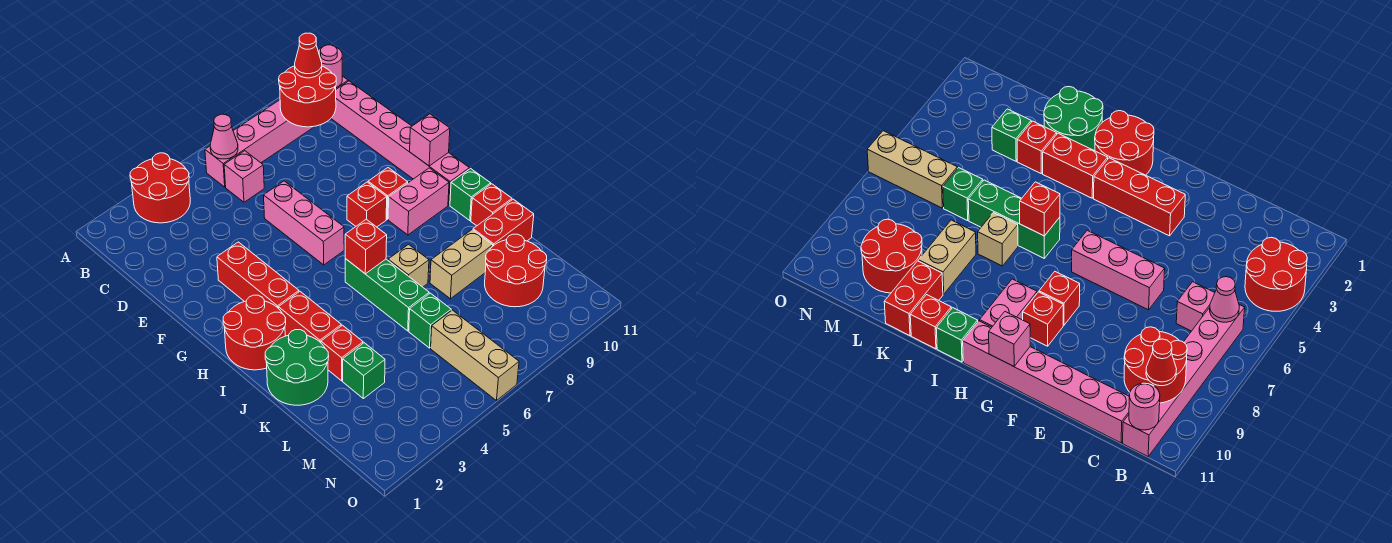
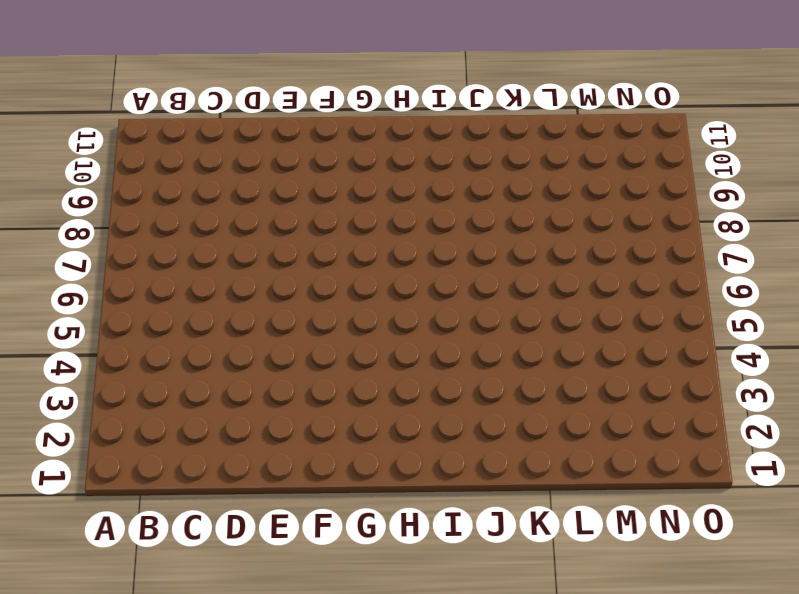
none -> red round brick A3:B4 level 1
none -> pink brick B6:B11 level 1
none -> pink brick C6 level 1

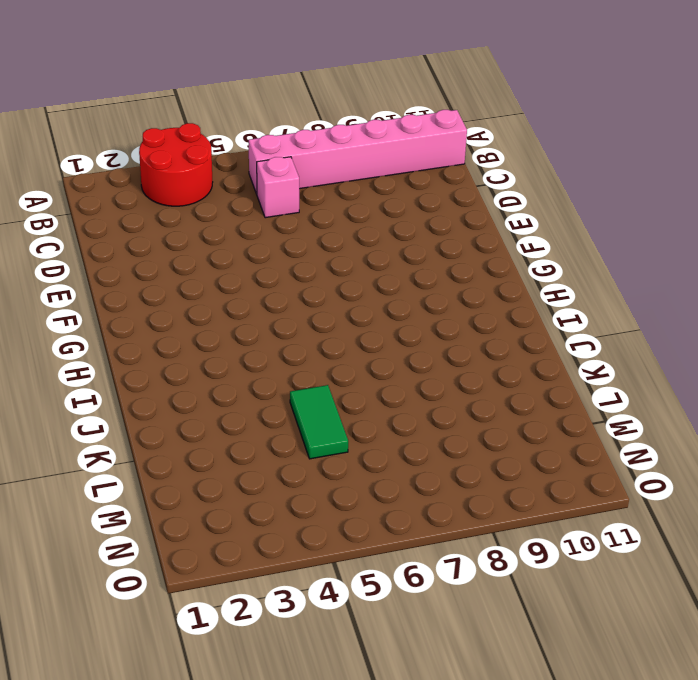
green tile K5:L5 level 1 -> none
none -> pink brick C11:H11 level 1
none -> pink brick E6:G6 level 1
none -> red brick F3:H3 level 1

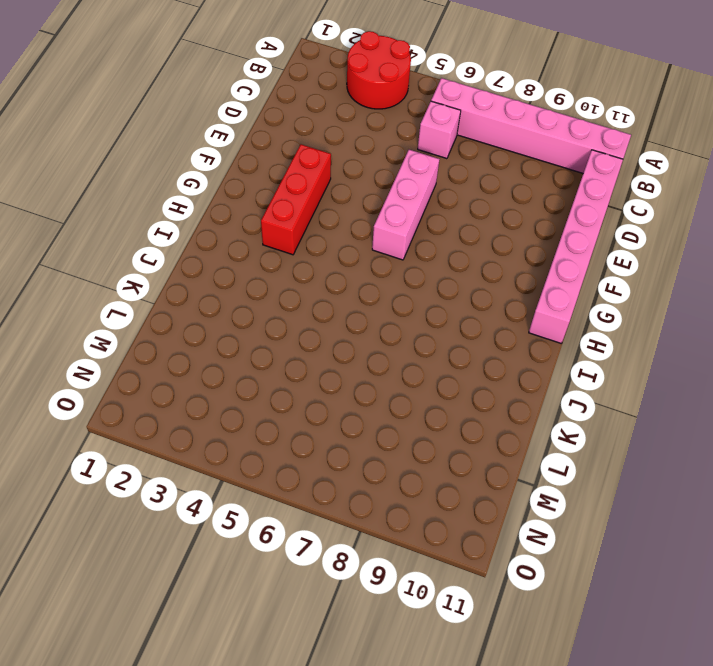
none -> red brick G8 level 1
none -> red brick G9 level 1
none -> red round brick H1:I2 level 1

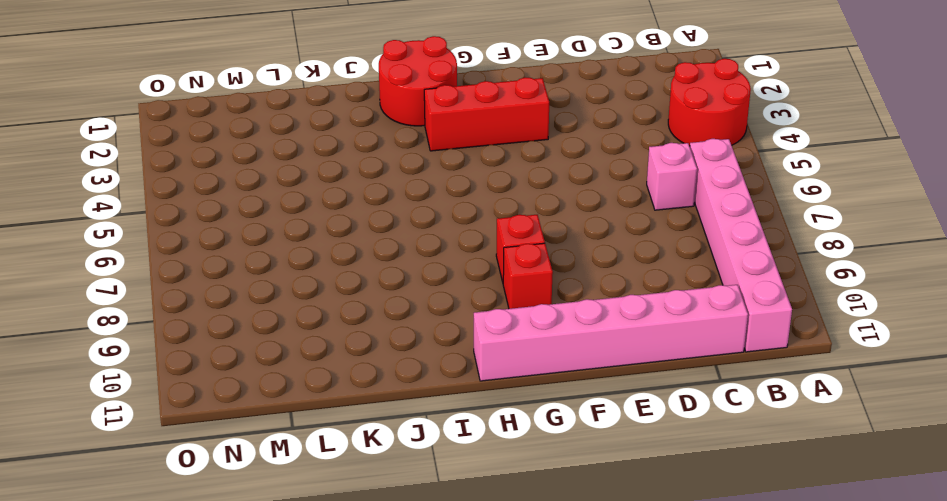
none -> pink brick E6:G6 level 1
none -> pink brick H9:H10 level 1
none -> red brick I3:J3 level 1

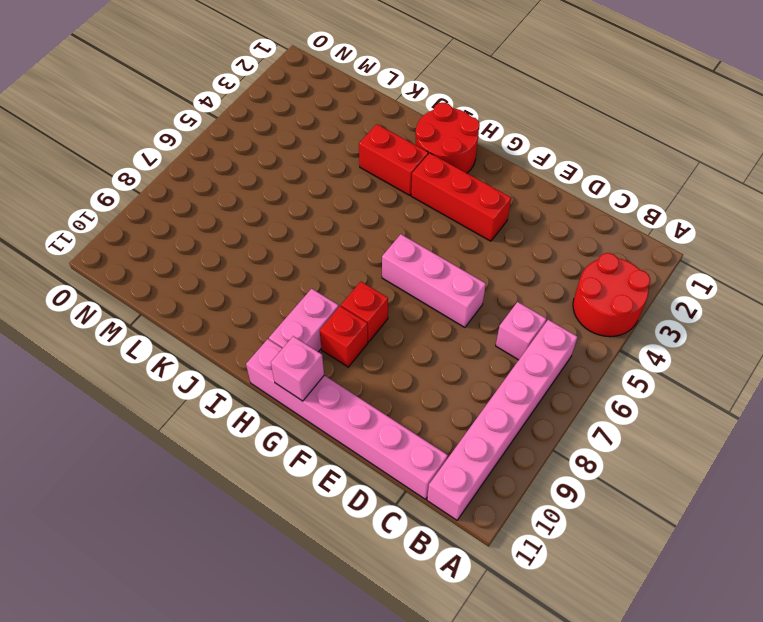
none -> green brick I6:K6 level 1
none -> green brick I11 level 1
none -> green round brick J1:K2 level 1

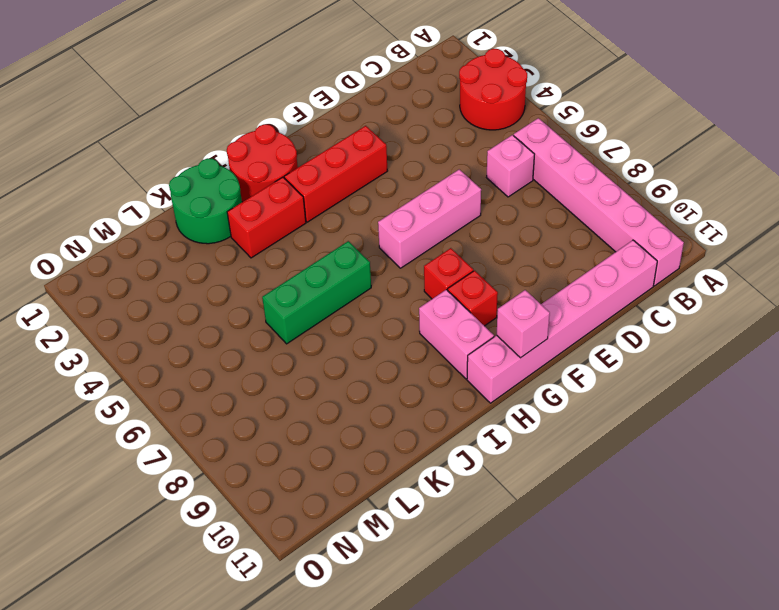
none -> green brick I11 level 1
none -> tan brick J7 level 1
none -> red brick J11 level 1

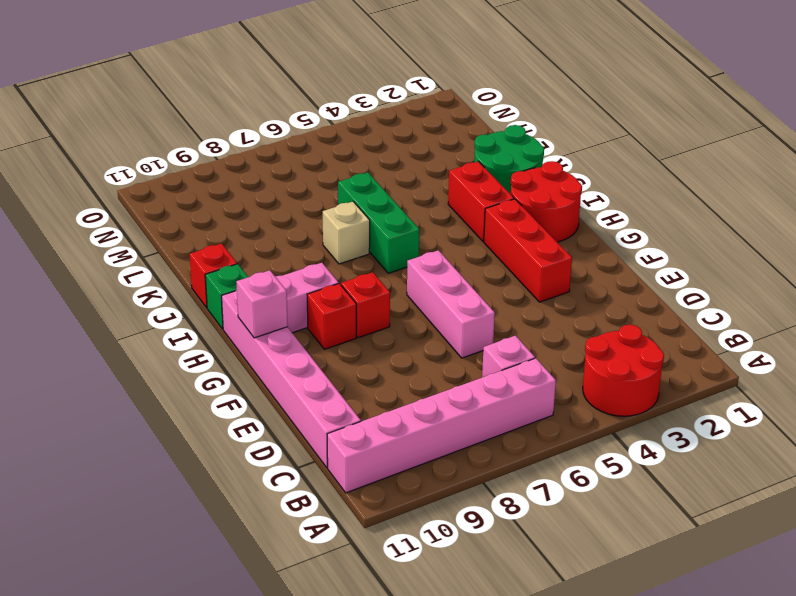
none -> red brick K3 level 1
none -> tan brick K8:K9 level 1
none -> red brick K10:K11 level 1

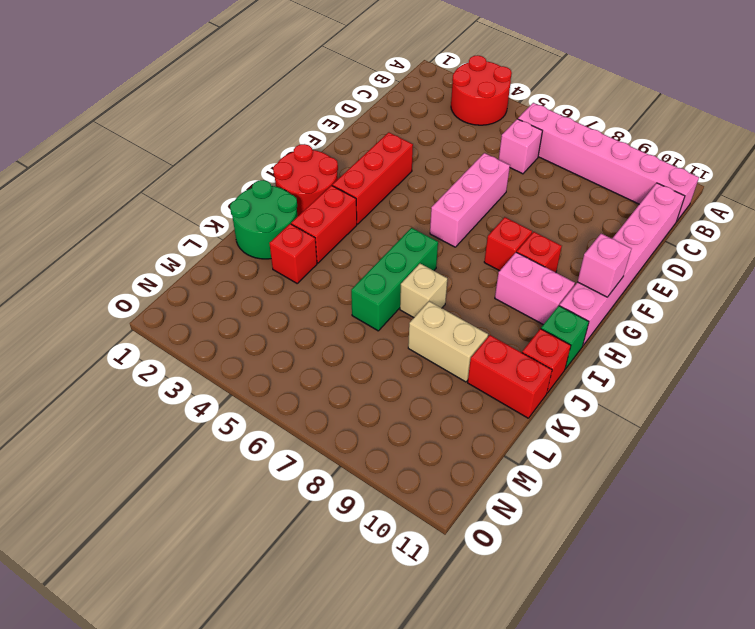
none -> green brick L3 level 1
none -> green brick L6 level 1
none -> red round brick L9:M10 level 1

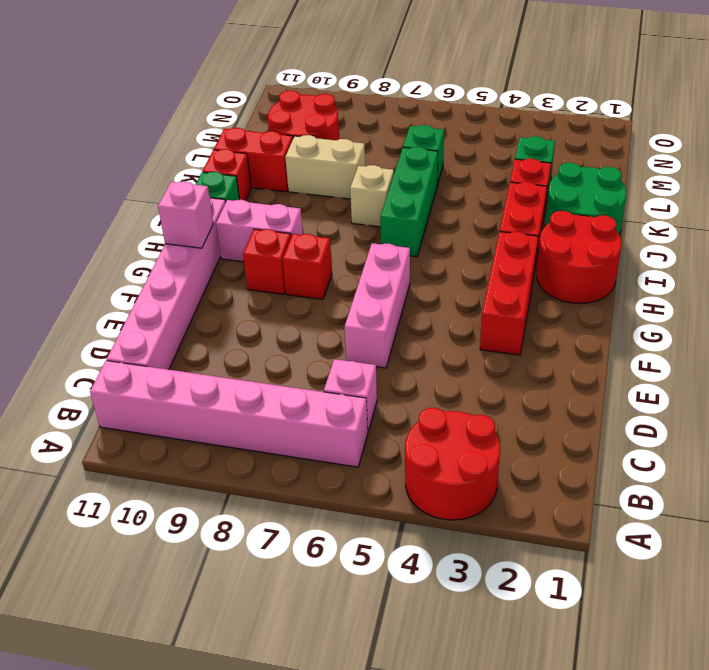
none -> tan brick M6:O6 level 1
none -> pink cone B6 level 2
none -> red round brick B9:C10 level 2

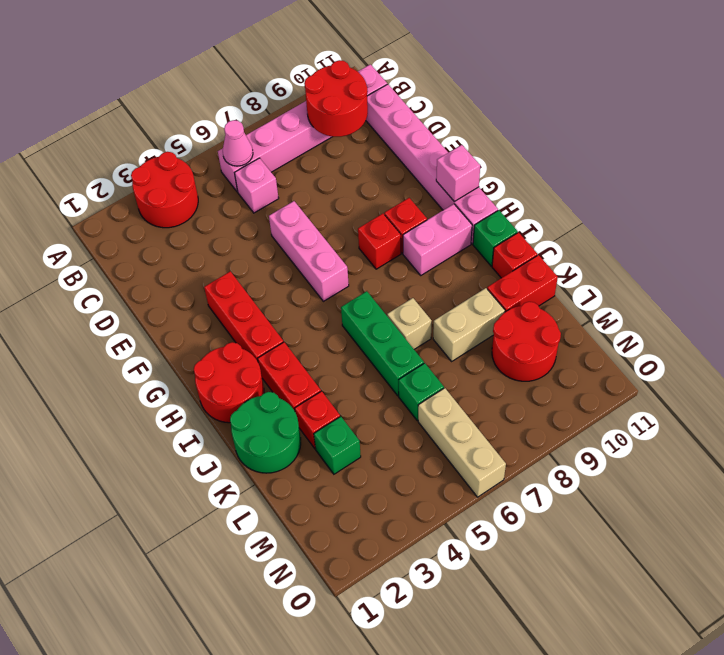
none -> pink round brick B11 level 2
none -> red brick I6 level 2
none -> red cone B10 level 3

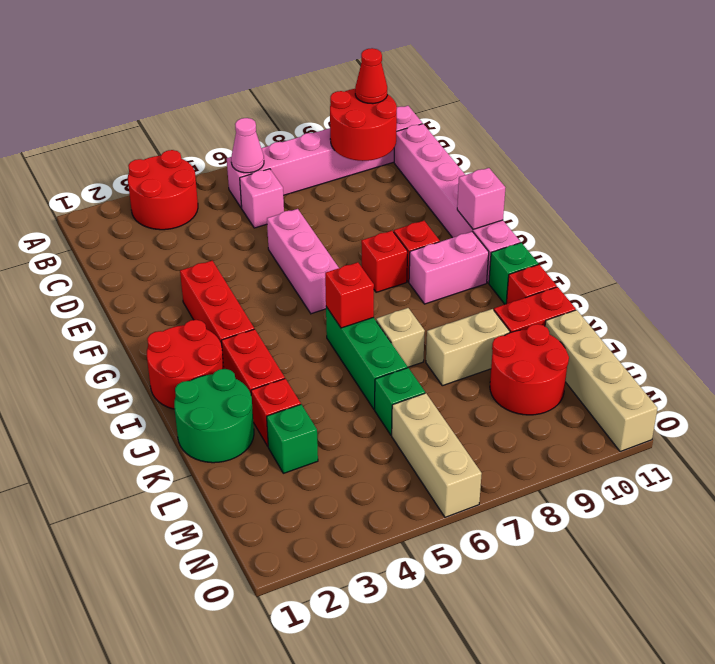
tan brick L11:O11 level 1 -> none
none -> pink round brick B11 level 2

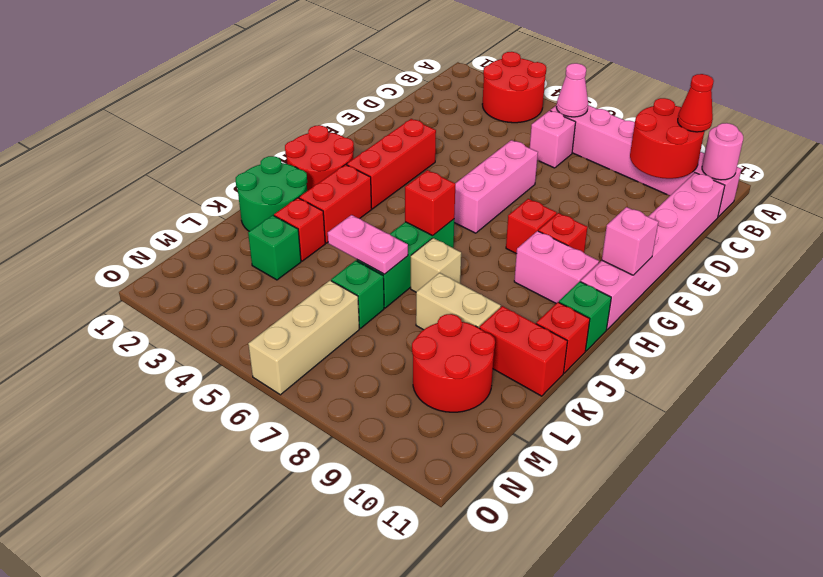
pink plate K5:K6 level 2 -> none

